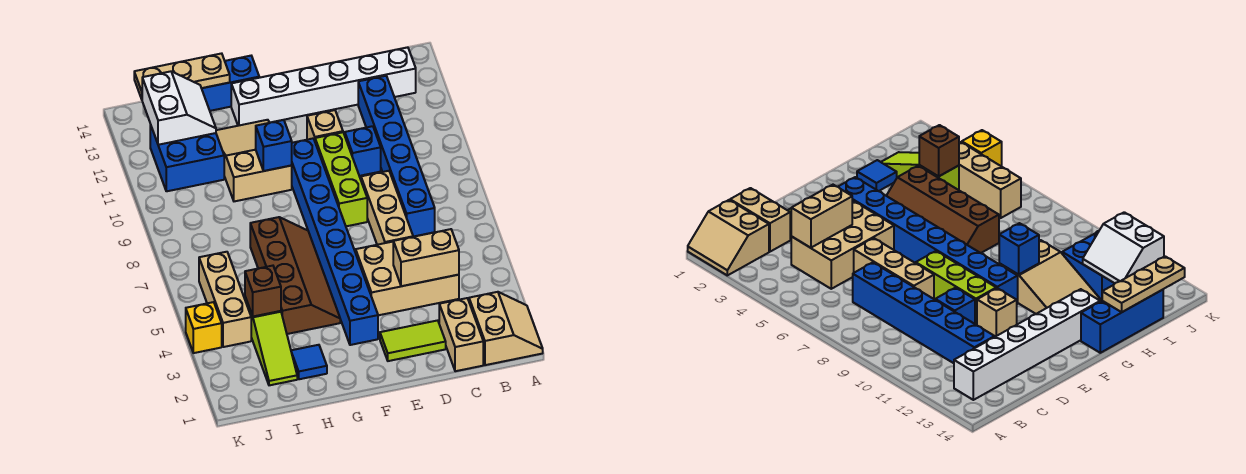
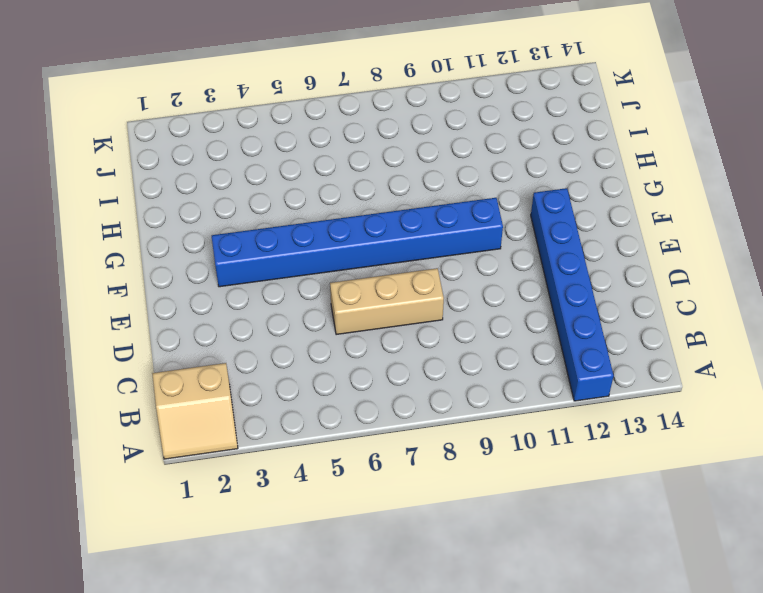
blue brick A12:F12 level 1 -> blue brick C7:C12 level 1
none -> white brick B13:G13 level 1
none -> tan brick C1:C2 level 1
none -> tan brick C4:E5 level 1

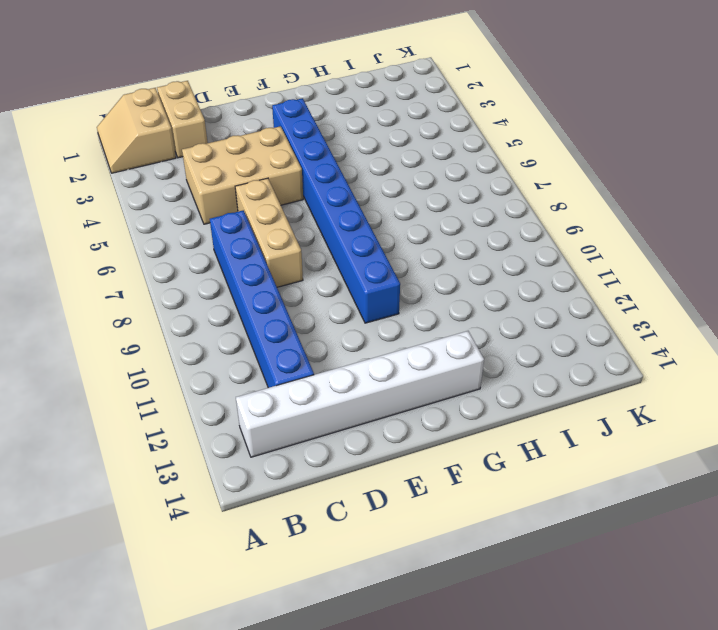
none -> lime tile D2:E2 level 1
none -> blue brick D10 level 1
none -> lime brick E8:E10 level 1

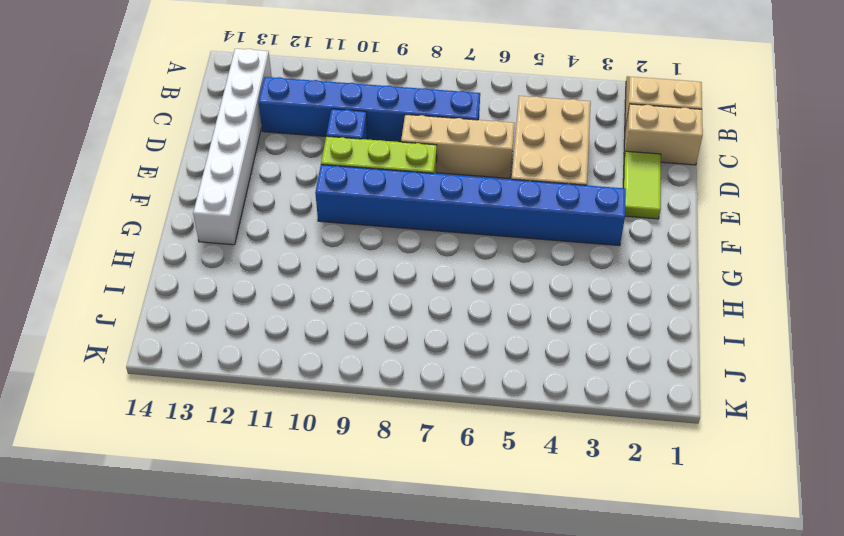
none -> tan brick E11 level 1
none -> brown slope G4:H7 level 1 top H
none -> tan slope G10:H12 level 1 top 10

